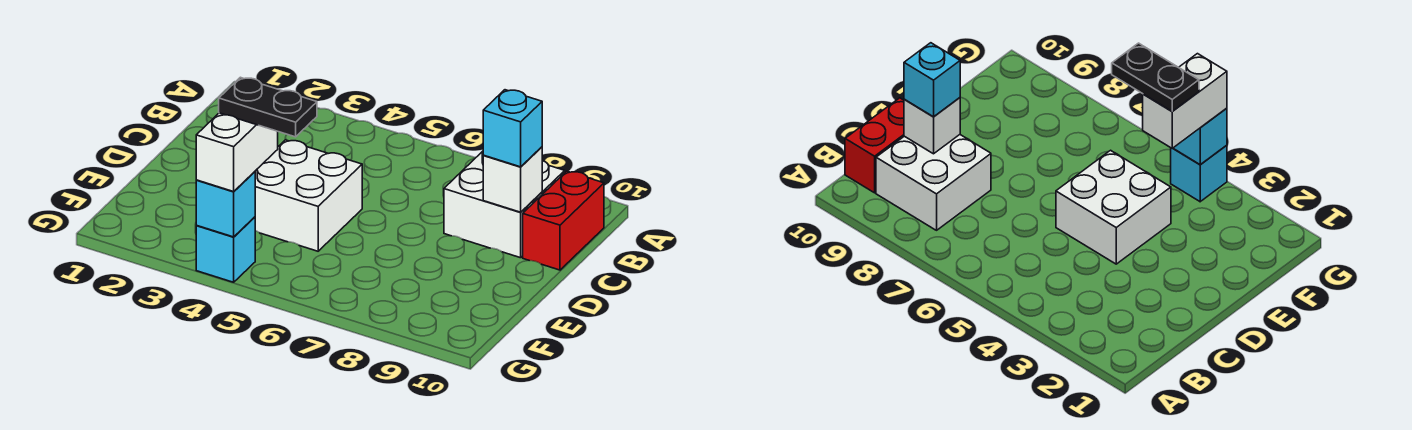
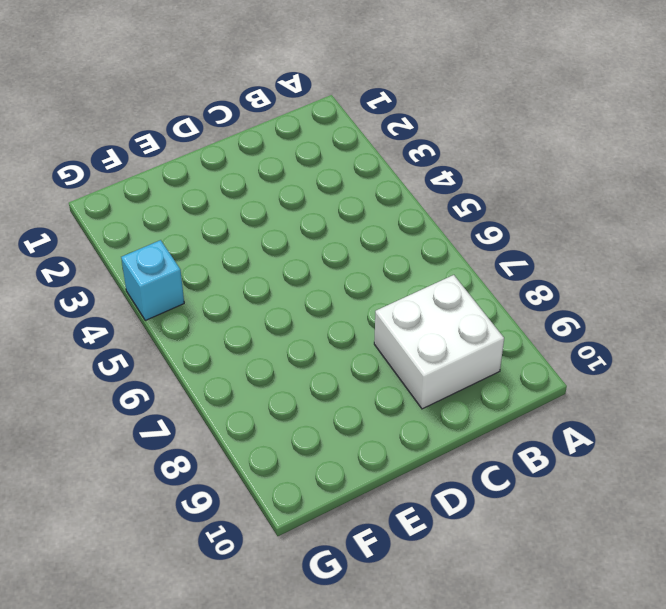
none -> red brick B10:C10 level 1
none -> white brick D4:E5 level 1

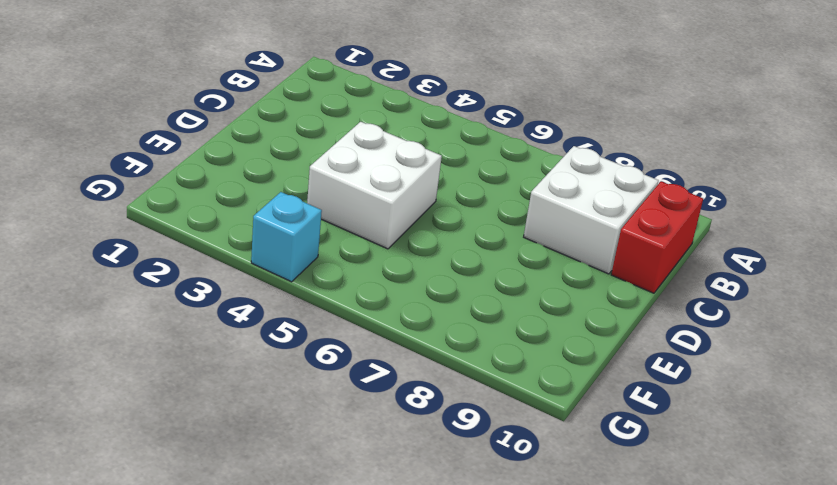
none -> white brick C9 level 2
none -> cyan brick G4 level 2

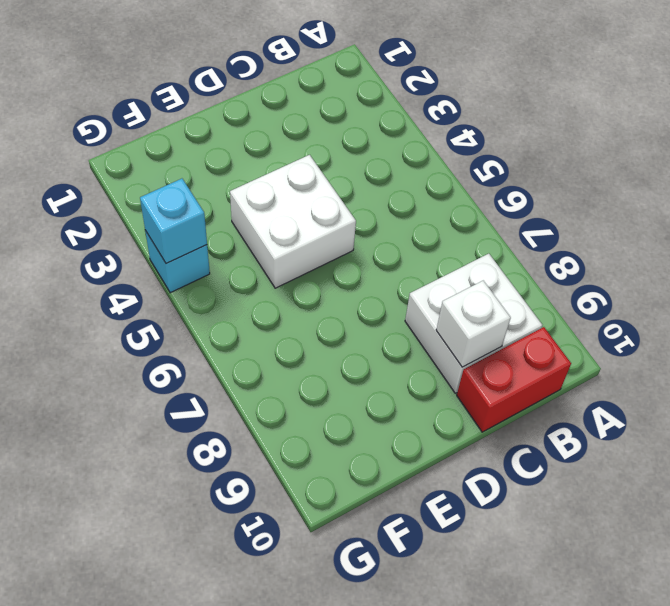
none -> cyan brick C9 level 3
none -> white brick F4:G4 level 3

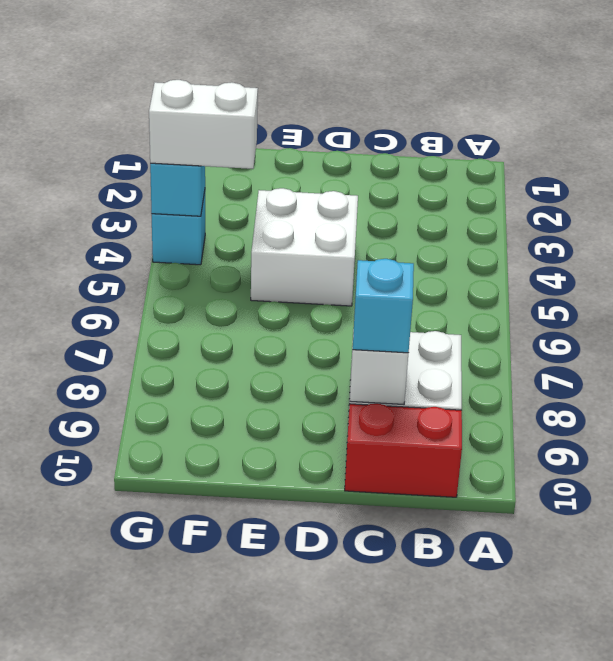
none -> black plate F4:F5 level 4

